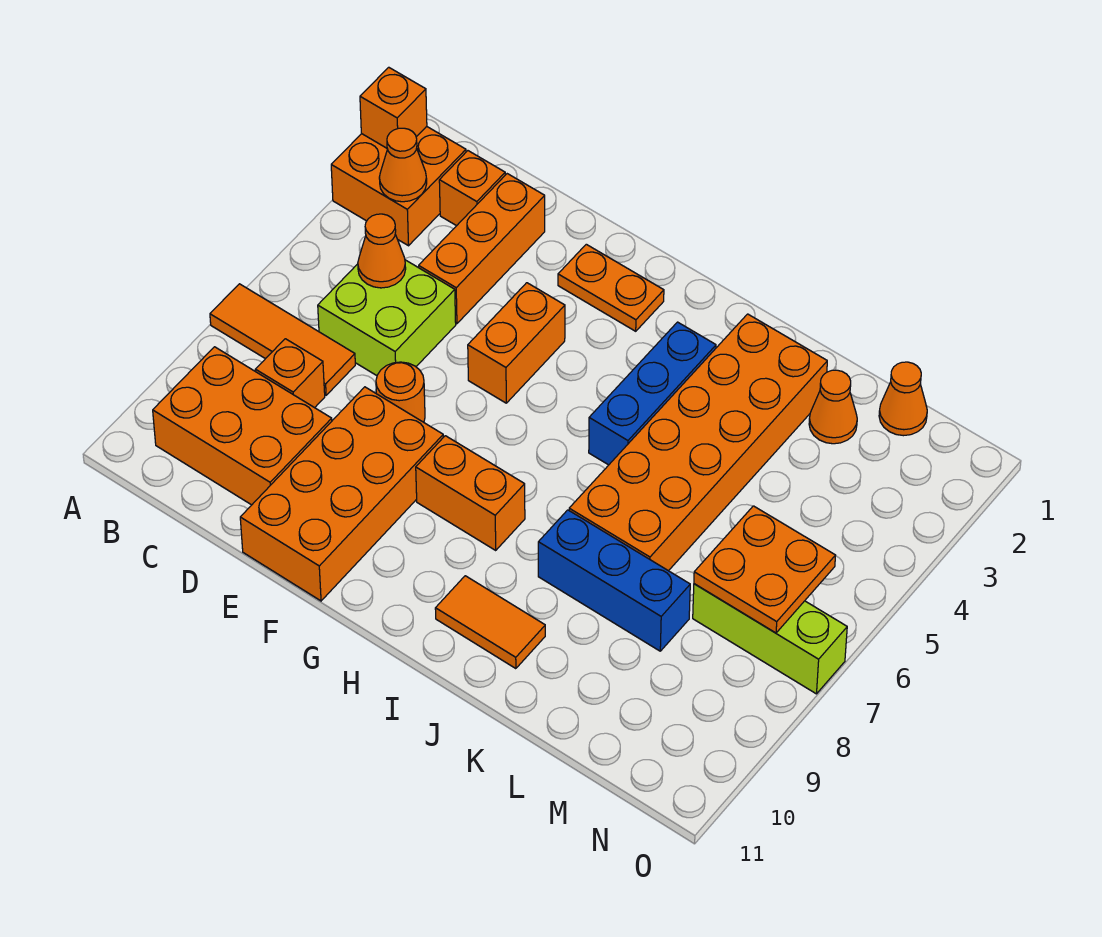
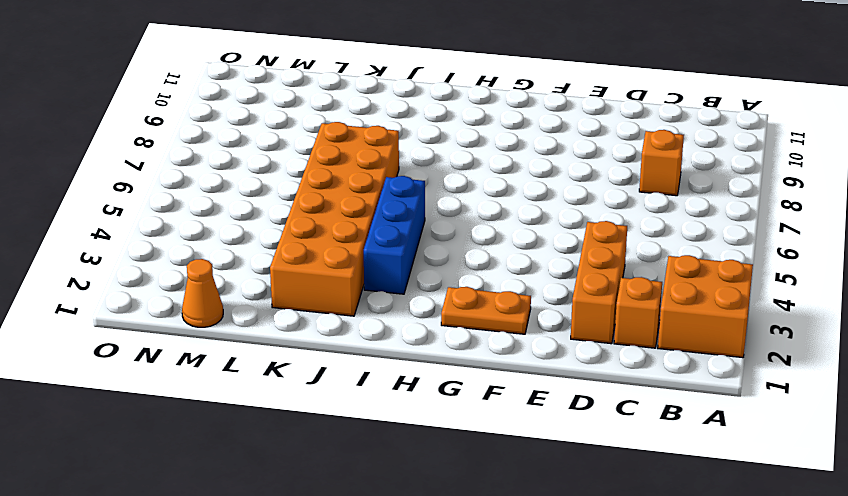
none -> orange tile A7:C7 level 1
none -> orange brick B9:D10 level 1
none -> lime brick C5:D6 level 1

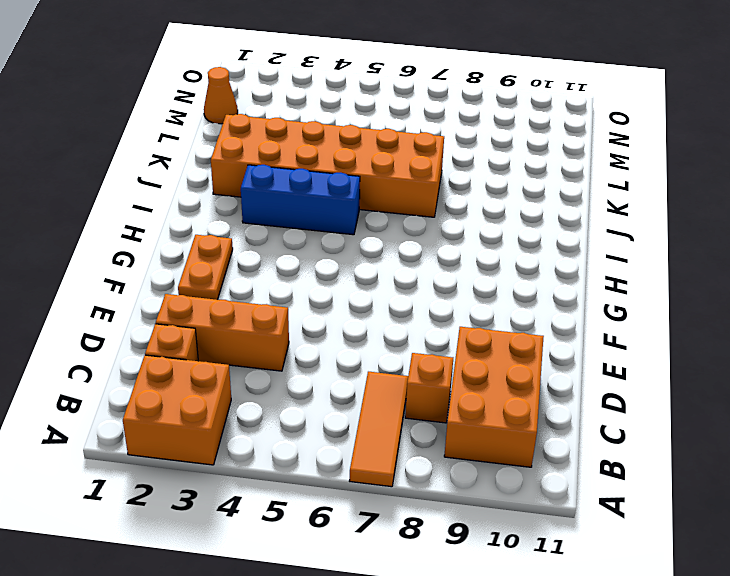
none -> lime brick C5:D6 level 1
none -> orange round brick E7 level 1
none -> orange brick E8:F11 level 1

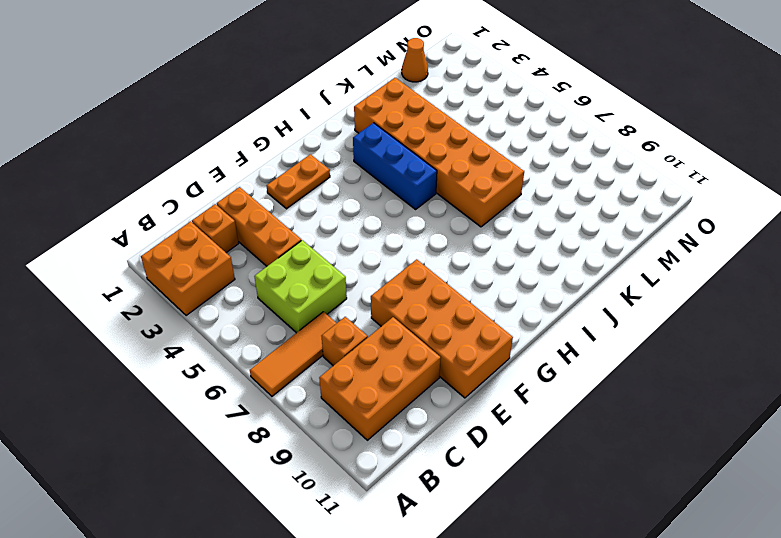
none -> orange round brick E7 level 1
none -> orange brick F4:F5 level 1
none -> orange brick G8:H8 level 1

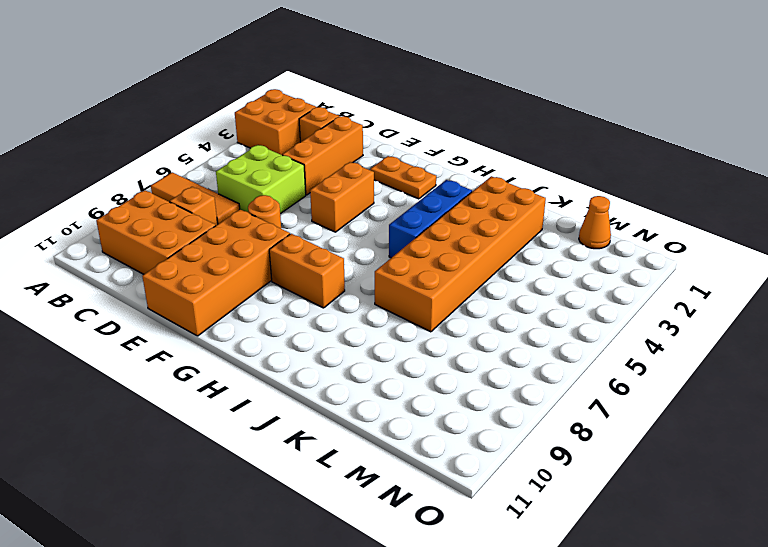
none -> orange tile I10:J10 level 1
none -> blue brick J8:L8 level 1
none -> orange cone L2 level 1

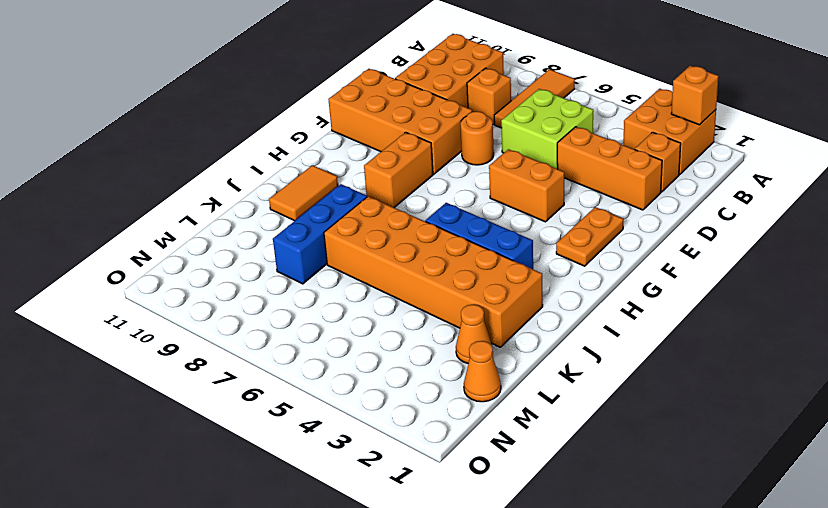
none -> lime brick M7:O7 level 1
none -> orange cone B3 level 2
none -> orange cone C5 level 2

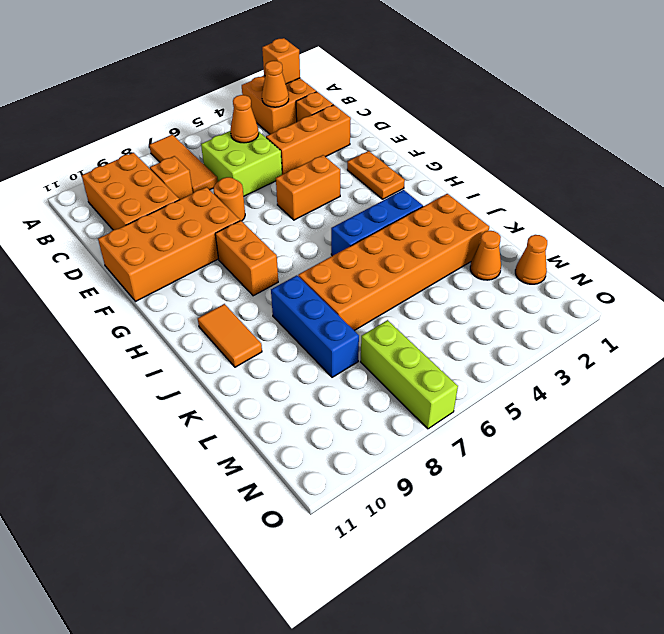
none -> orange plate M6:N7 level 2

